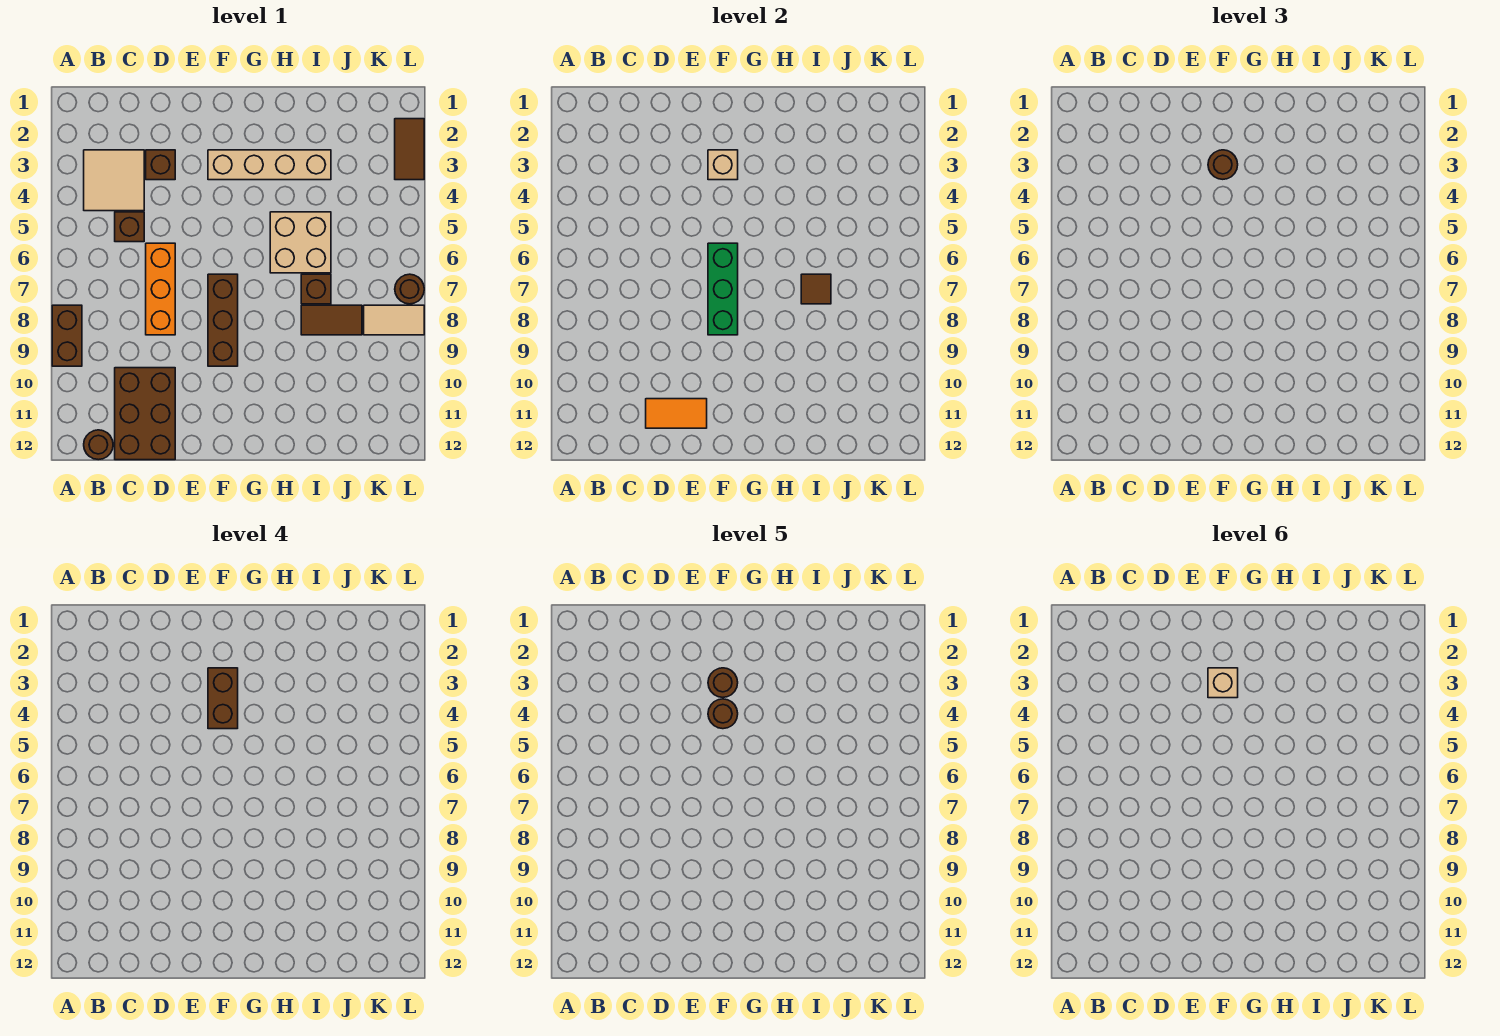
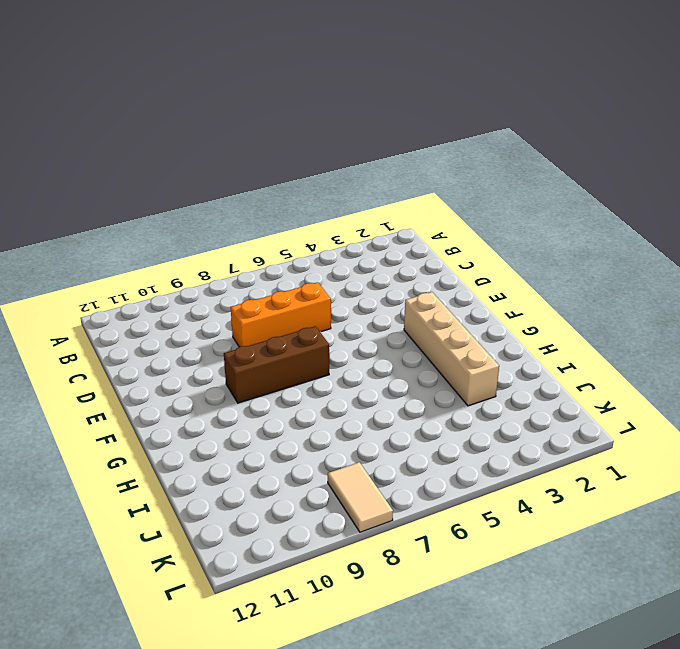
none -> brown brick A8:A9 level 1
none -> tan tile B3:C4 level 1
none -> brown round brick B12 level 1

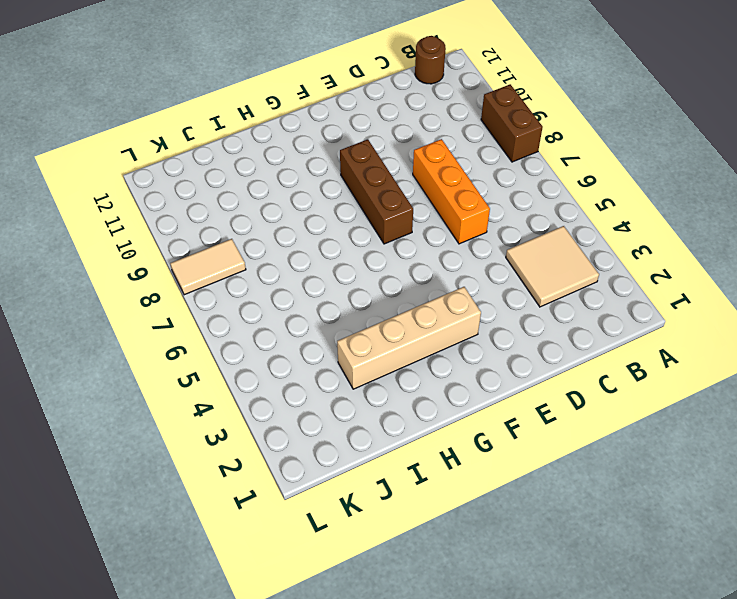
none -> brown brick C5 level 1
none -> brown brick C10:D12 level 1
none -> brown brick D3 level 1

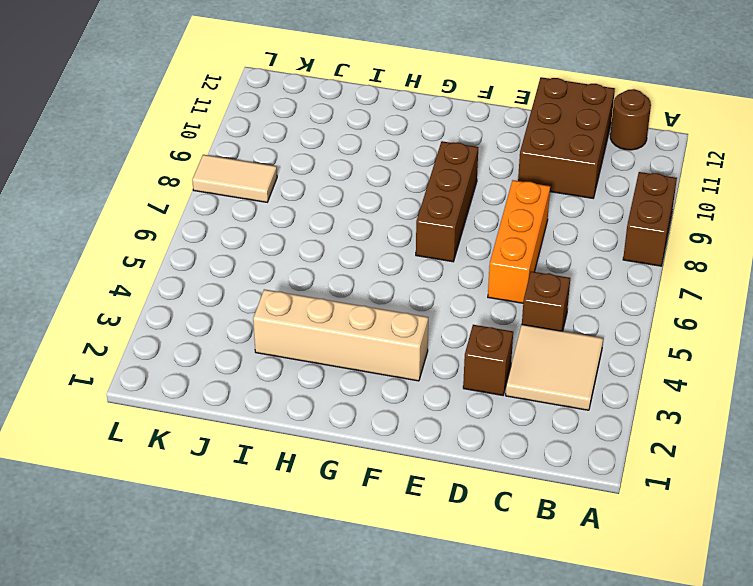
none -> tan brick H5:I6 level 1
none -> brown brick I7 level 1
none -> brown tile I8:J8 level 1

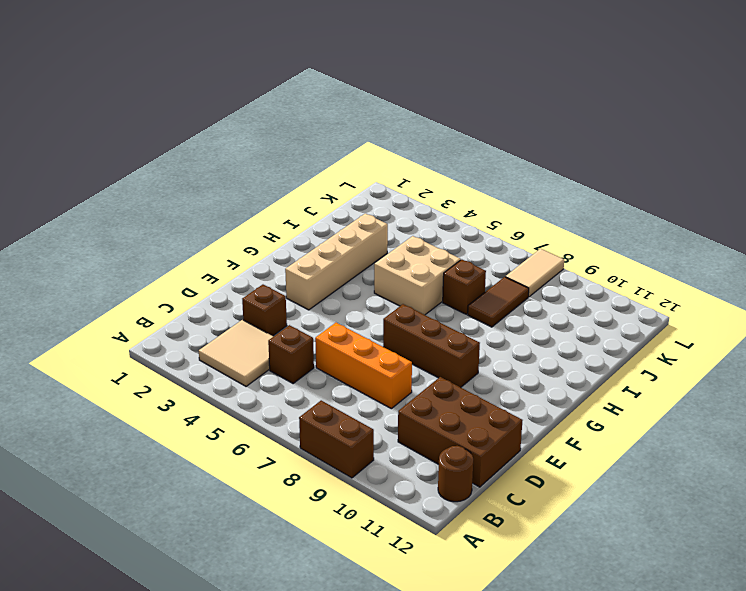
none -> brown tile L2:L3 level 1
none -> brown round brick L7 level 1
none -> orange tile D11:E11 level 2

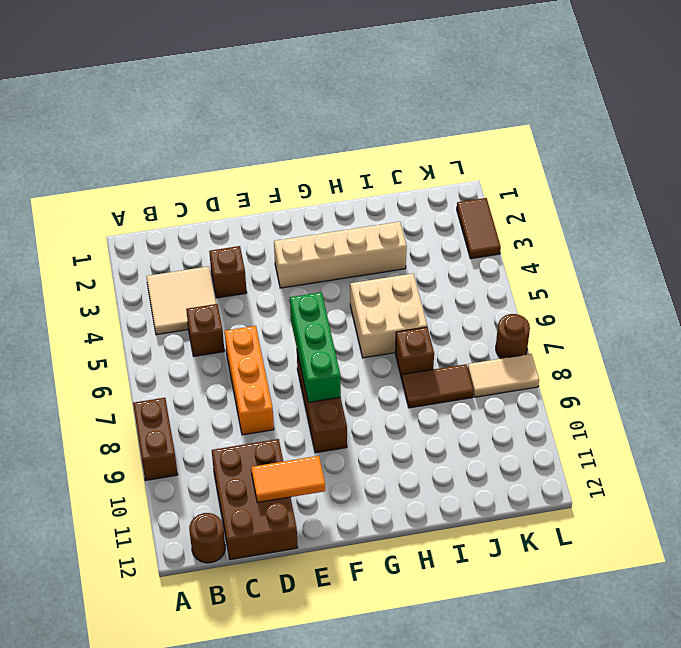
none -> tan brick F3 level 2
none -> brown tile I7 level 2
none -> brown round brick F3 level 3

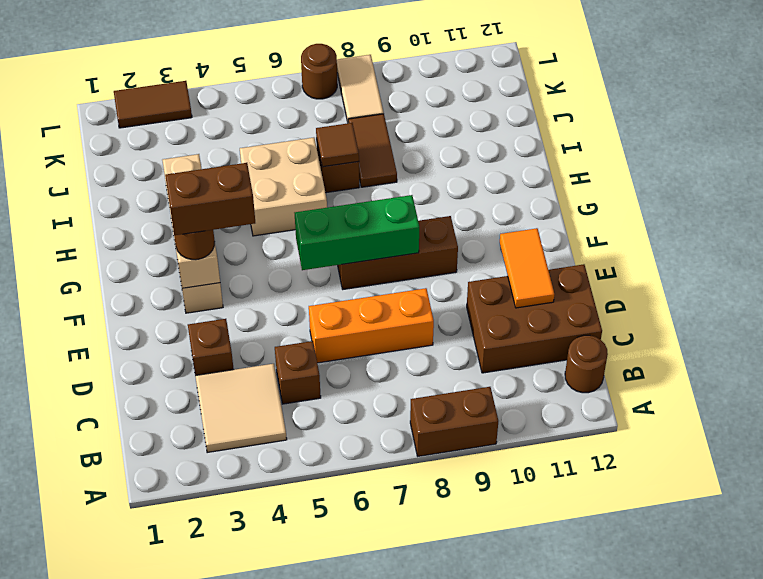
none -> brown round brick F3 level 5
none -> brown round brick F4 level 5
none -> tan brick F3 level 6

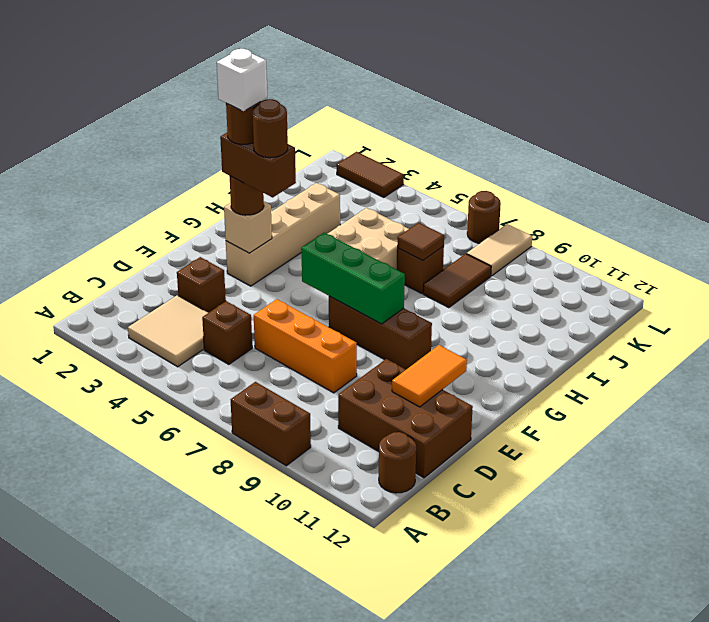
white brick F3 level 6 -> tan brick F3 level 6

